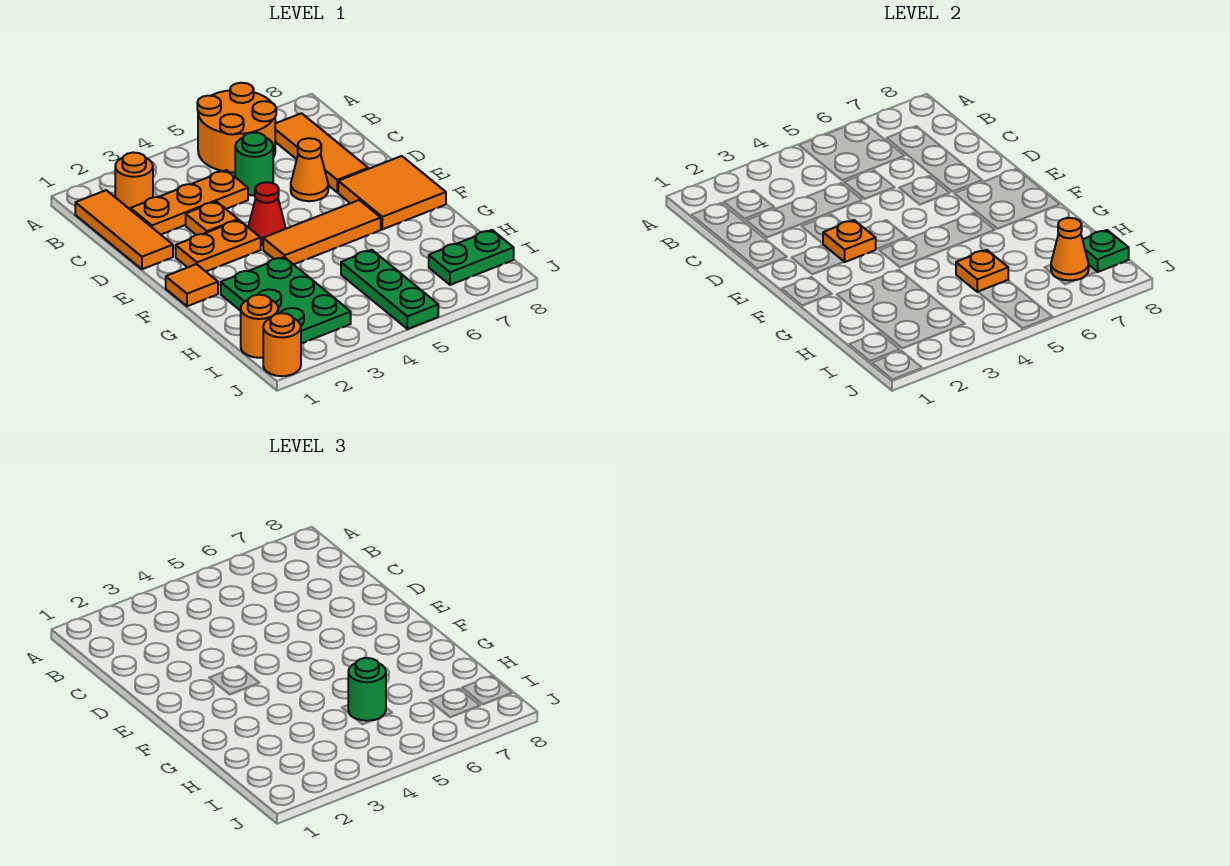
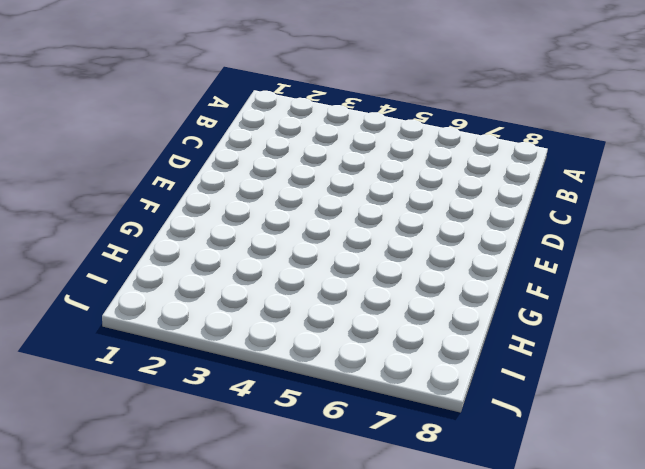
none -> orange round brick A5:B6 level 1
none -> orange tile B1:D1 level 1
none -> orange round brick B2 level 1

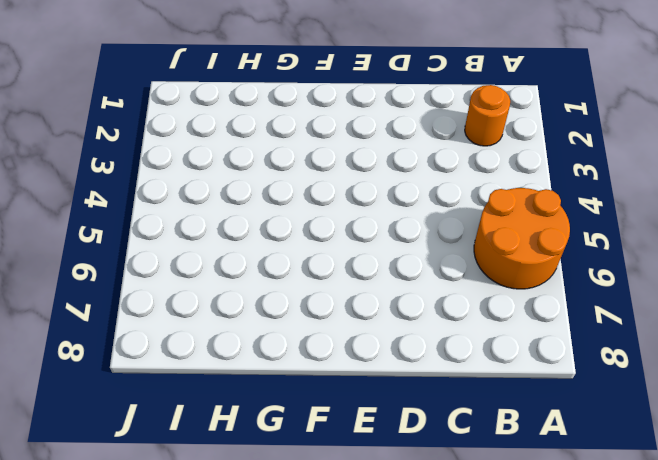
none -> orange tile B1:D1 level 1
none -> orange tile B7:D7 level 1
none -> orange plate C2:C4 level 1

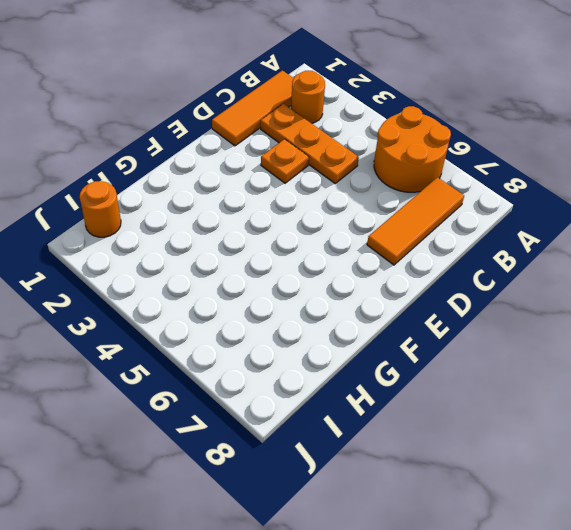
none -> green round brick C5 level 1
none -> orange cone D6 level 1
none -> orange plate E2:E3 level 1

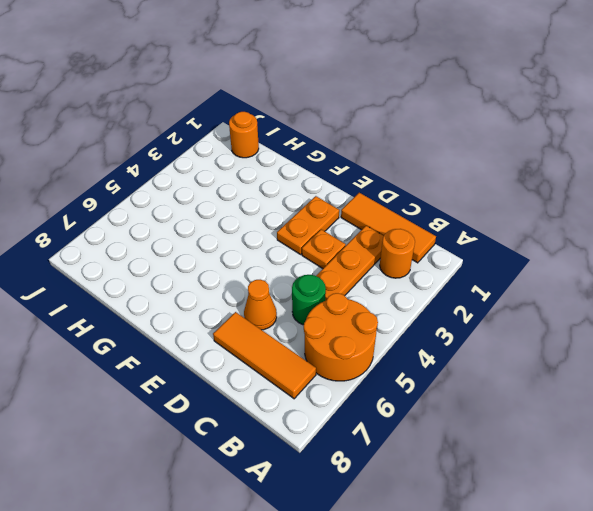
none -> red cone E4 level 1
none -> orange tile E7:F8 level 1
none -> orange tile F1 level 1

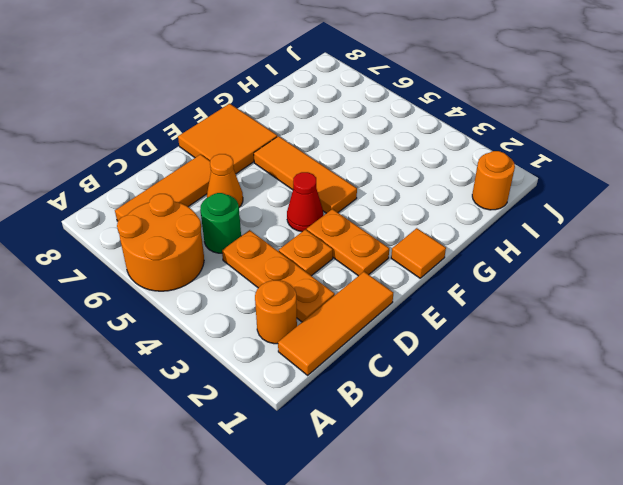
none -> green plate G2:I3 level 1
none -> green plate H5:J5 level 1
none -> green plate I7:I8 level 1

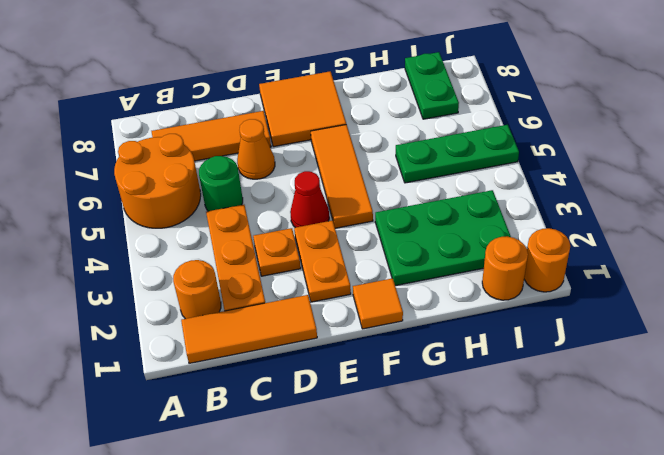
none -> orange plate E3 level 2
none -> orange plate H5 level 2
none -> orange cone I7 level 2

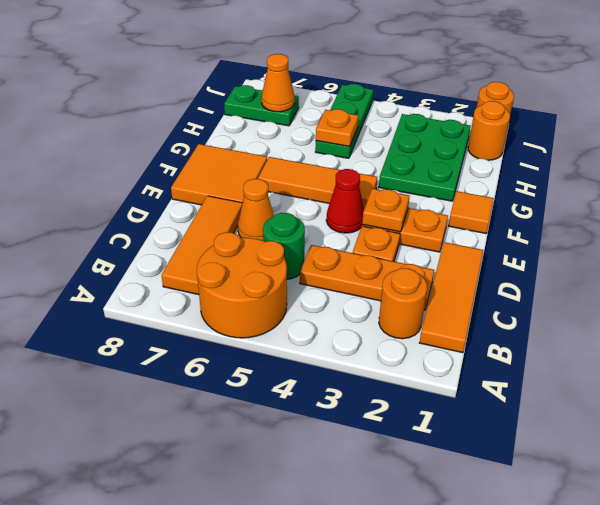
none -> green plate I8 level 2
none -> green round brick H5 level 3

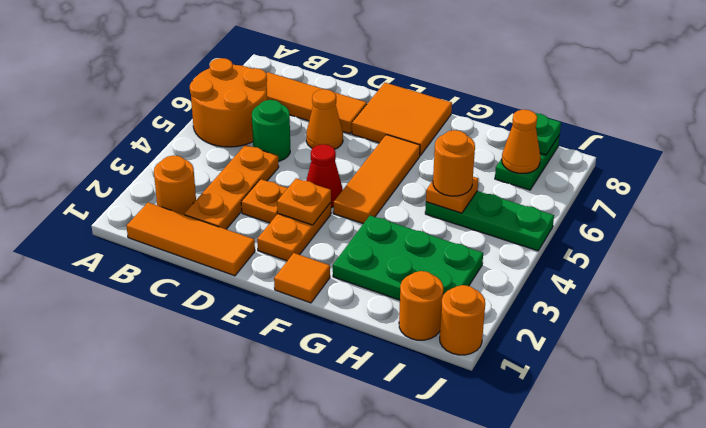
orange round brick H5 level 3 -> green round brick H5 level 3

